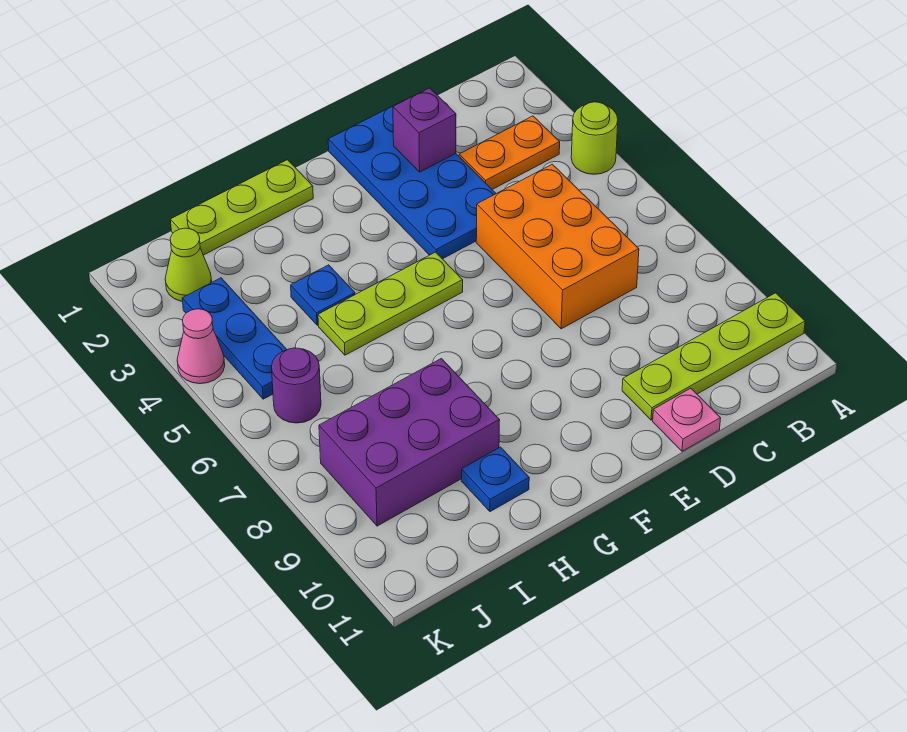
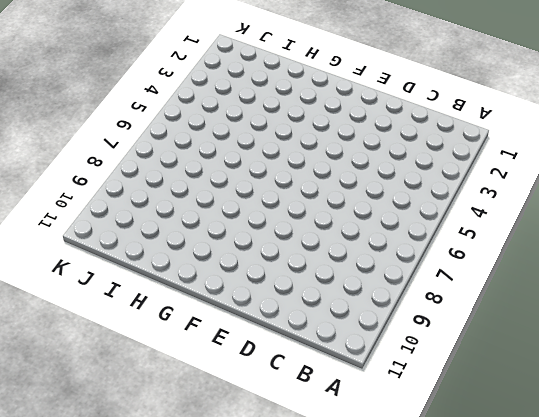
none -> lime round brick A4 level 1
none -> lime plate A10:D10 level 1
none -> orange plate B3:C3 level 1

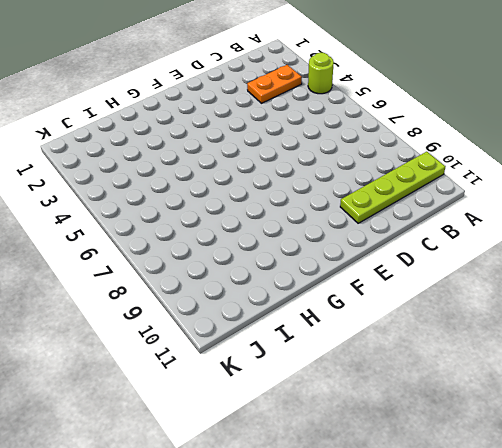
none -> orange brick C5:D7 level 1
none -> blue plate D1:E4 level 1
none -> pink plate D11 level 1

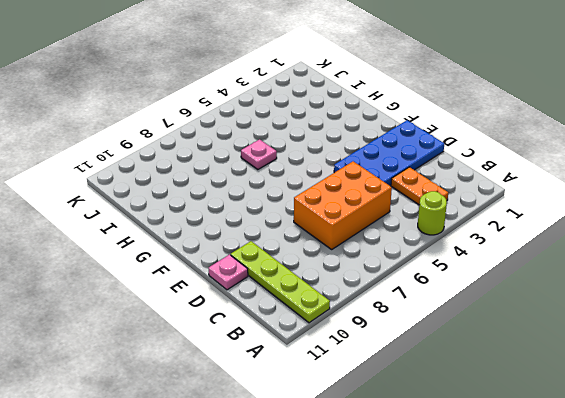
pink plate H6 level 1 -> none
none -> lime plate F5:H5 level 1
none -> lime plate G1:I1 level 1
none -> blue plate H4 level 1

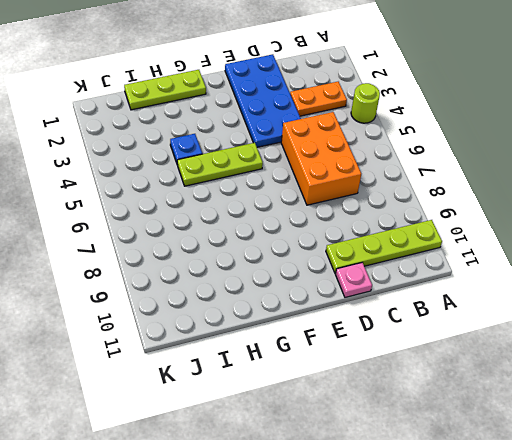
none -> purple brick H8:J9 level 1
none -> blue plate H10 level 1
none -> lime cone J2 level 1

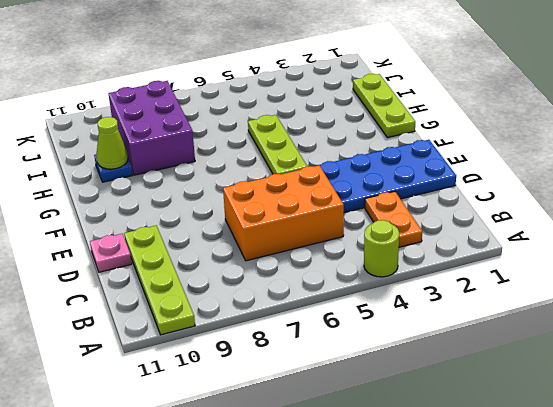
lime cone H10 level 2 -> lime cone J2 level 1
none -> blue plate H4 level 1
none -> blue plate J3:J5 level 1
none -> purple round brick J6 level 1

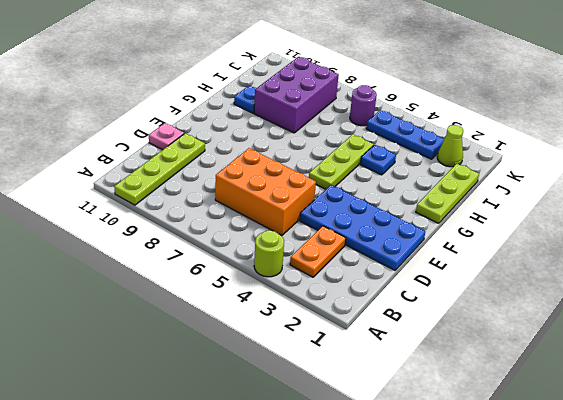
none -> pink cone K4 level 1
none -> purple brick D2 level 2

